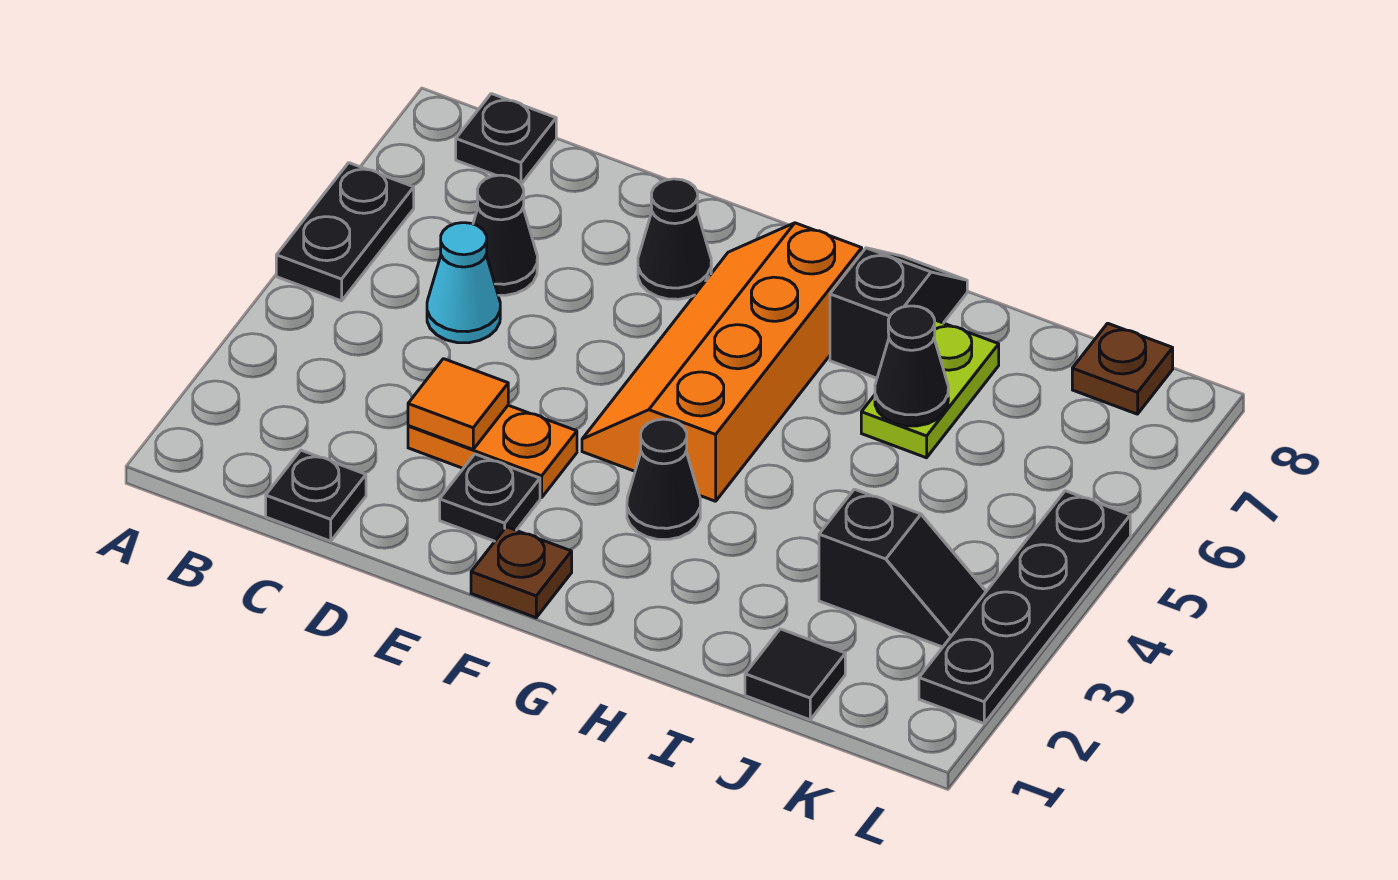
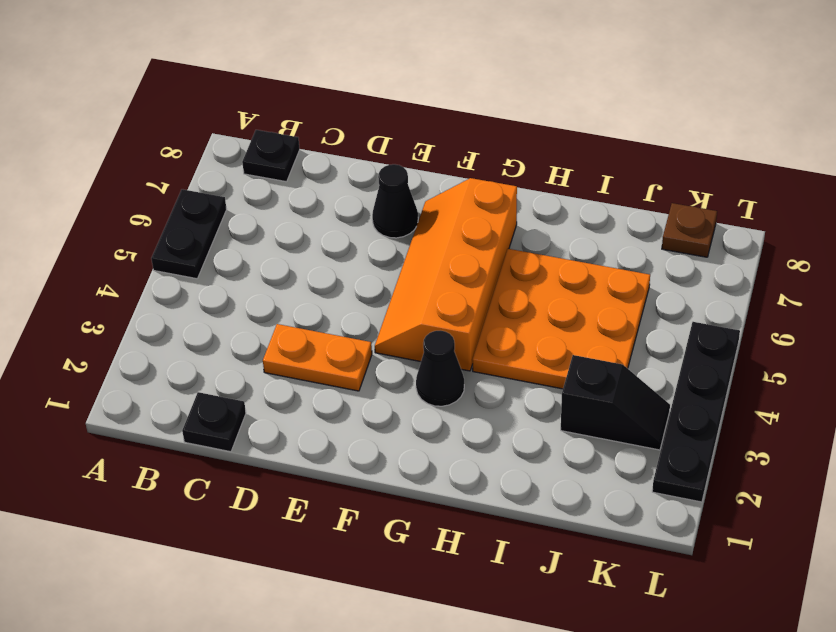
orange plate H4:J6 level 1 -> lime plate I6:I7 level 1
none -> cyan cone C5 level 1
none -> black cone C6 level 1
none -> black plate E2 level 1

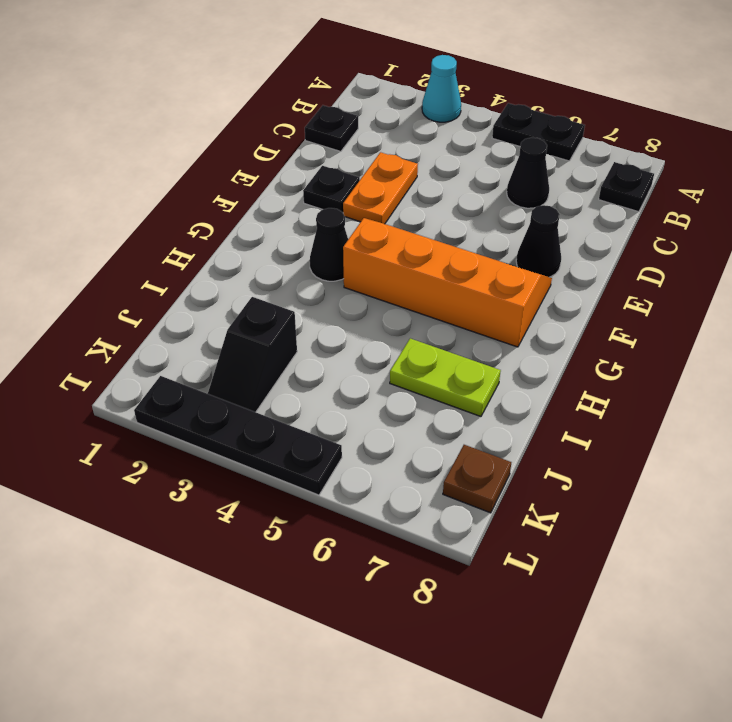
cyan cone A3 level 1 -> cyan cone C5 level 1
none -> brown plate F1 level 1
none -> black slope H7:H8 level 1 top 7
none -> black tile J1 level 1

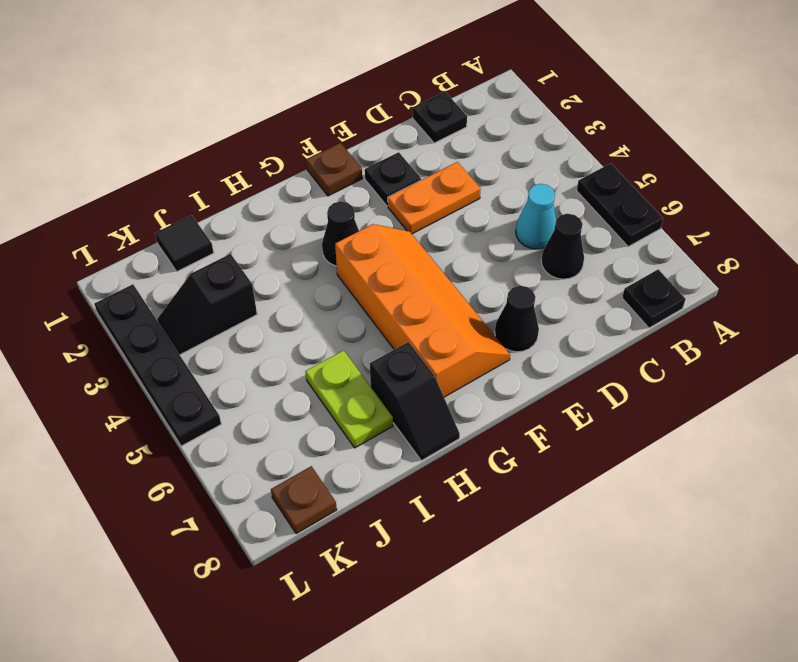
none -> orange tile D3 level 2
none -> black cone I6 level 2

